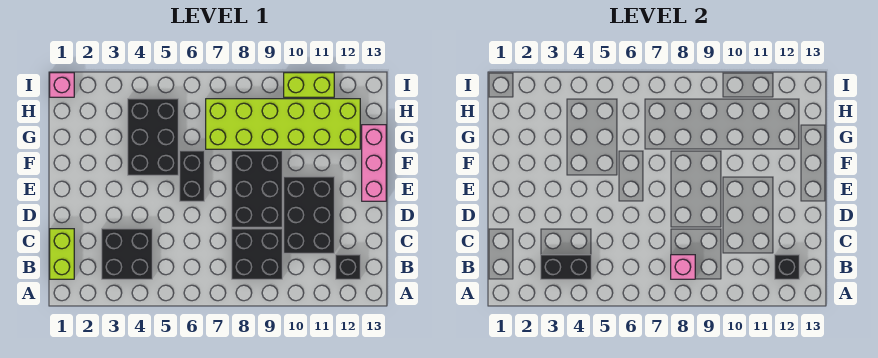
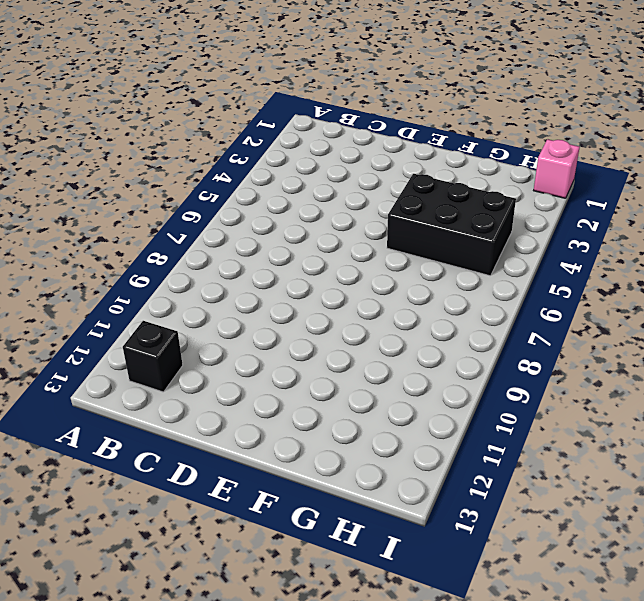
none -> lime brick B1:C1 level 1
none -> black brick B3:C4 level 1
none -> black brick B8:C9 level 1

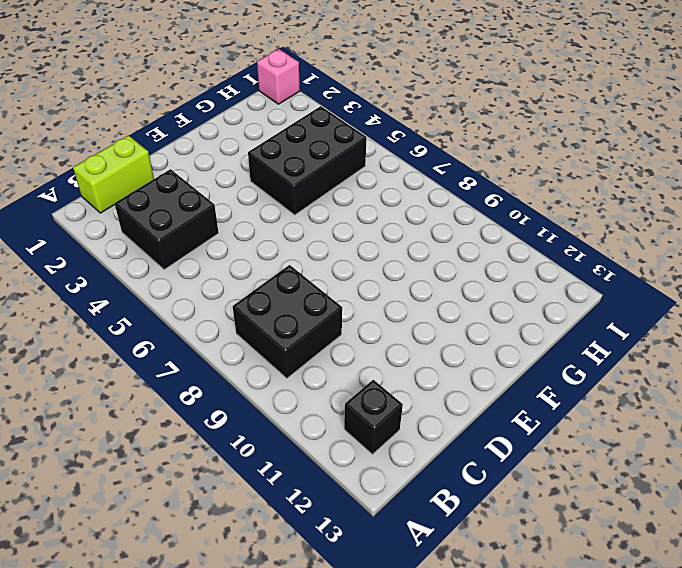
none -> black brick C10:E11 level 1
none -> black brick D8:F9 level 1
none -> black brick E6:F6 level 1

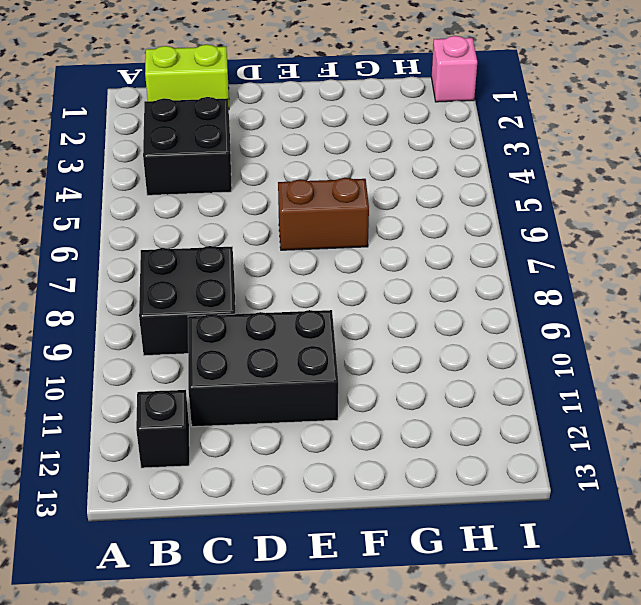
brown brick E6:F6 level 1 -> black brick E6:F6 level 1
none -> black brick D8:F9 level 1
none -> pink brick E13:G13 level 1
none -> black brick F4:H5 level 1

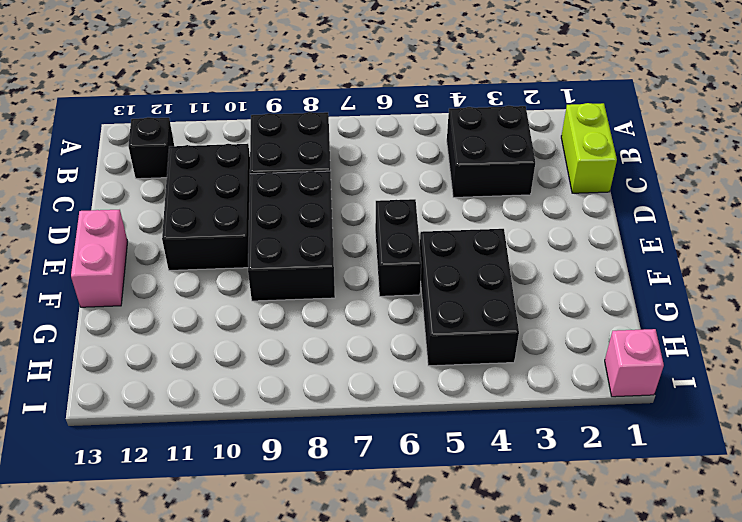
pink brick E13:F13 level 1 -> pink brick E13:G13 level 1
none -> lime brick G7:H12 level 1
none -> lime brick I10:I11 level 1
none -> black brick B3:B4 level 2

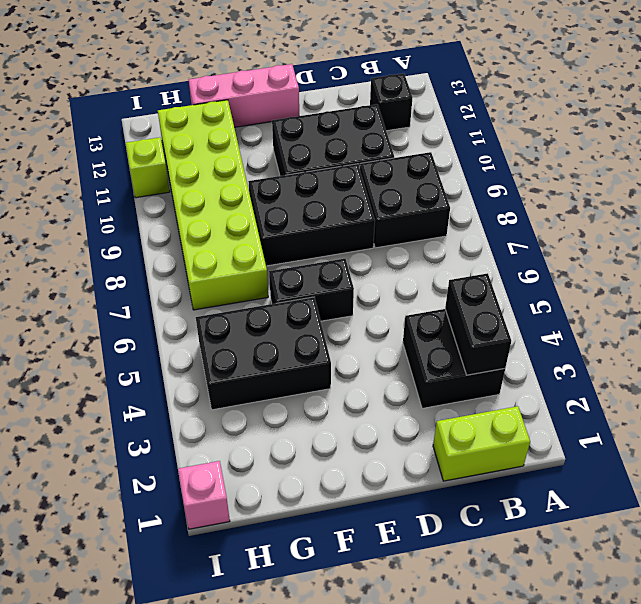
lime brick I11 level 1 -> lime brick I10:I11 level 1
none -> pink brick B8 level 2
none -> black brick B12 level 2

